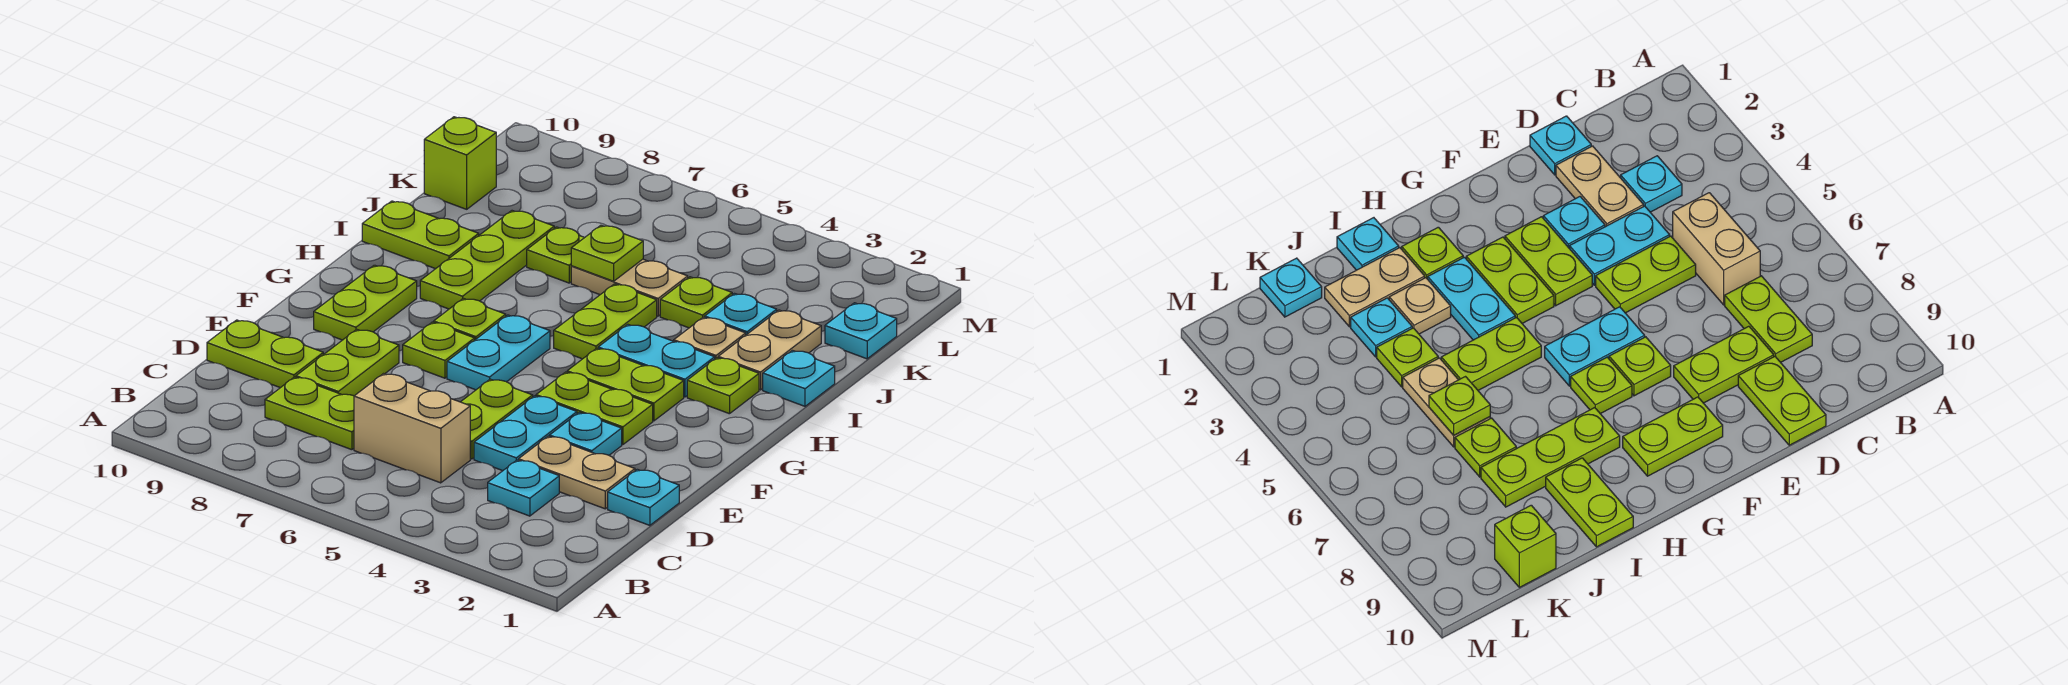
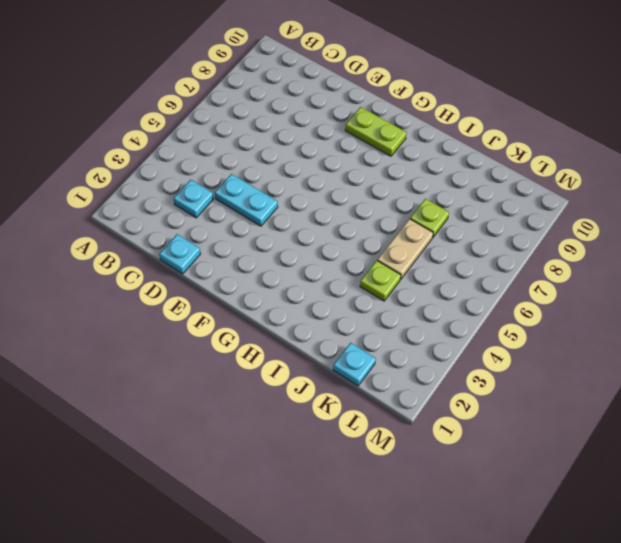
none -> tan brick C5:C6 level 1
none -> lime plate C7:C8 level 1
none -> tan plate D2:D3 level 1
none -> lime plate D5:E5 level 1

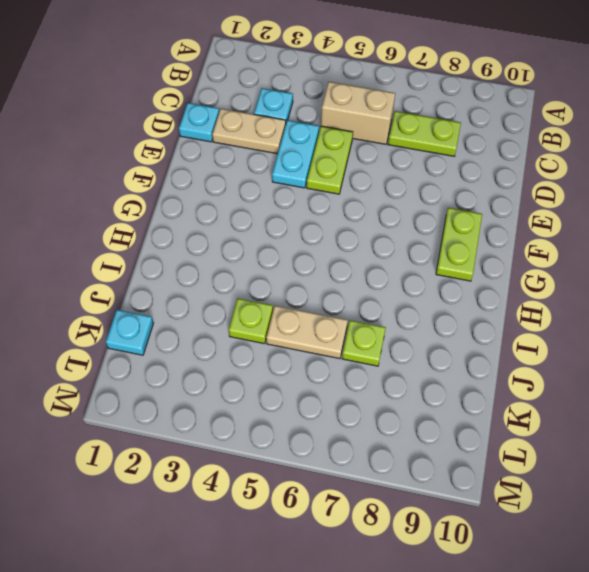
none -> lime plate D8:E8 level 1
none -> lime plate D9:D10 level 1
none -> cyan plate E3 level 1
none -> lime plate F3:F4 level 1

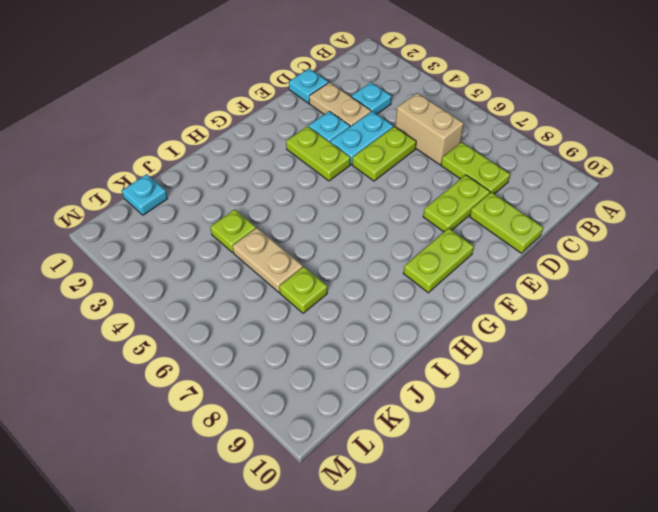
none -> cyan plate F6:G6 level 1
none -> lime plate F7 level 1
none -> lime plate G3:G4 level 1
none -> lime plate G7 level 1

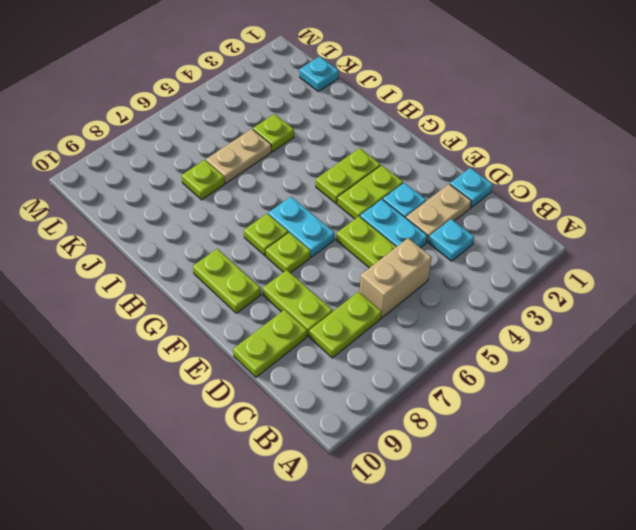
none -> lime plate H2 level 1
none -> cyan plate H3:H4 level 1
none -> lime plate H5:I5 level 1
none -> lime plate H8:J8 level 1

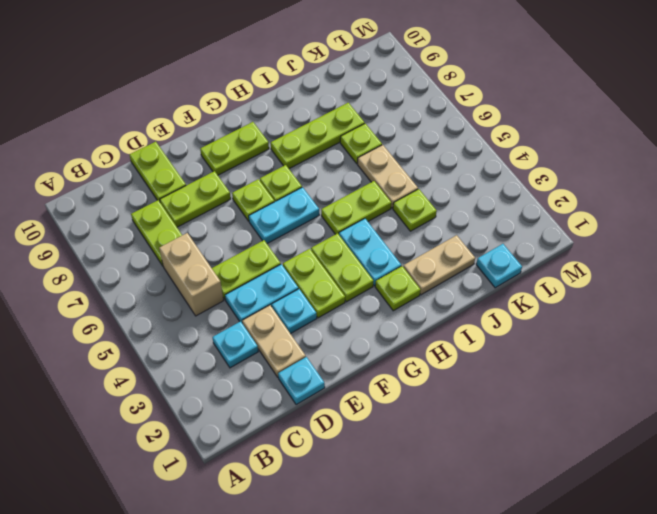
none -> cyan plate I1 level 1
none -> tan plate I3 level 1
none -> lime plate I9:I10 level 1
none -> cyan plate J3 level 1

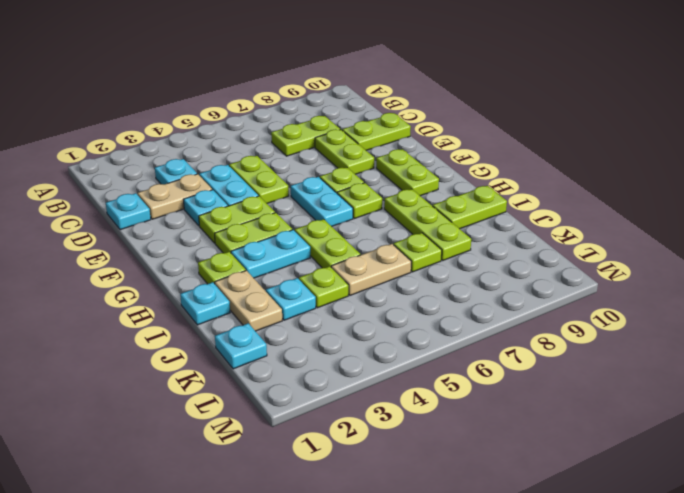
none -> tan brick C5:C6 level 1
none -> tan plate I3 level 1
none -> lime brick K10 level 1
none -> lime plate J6 level 2

